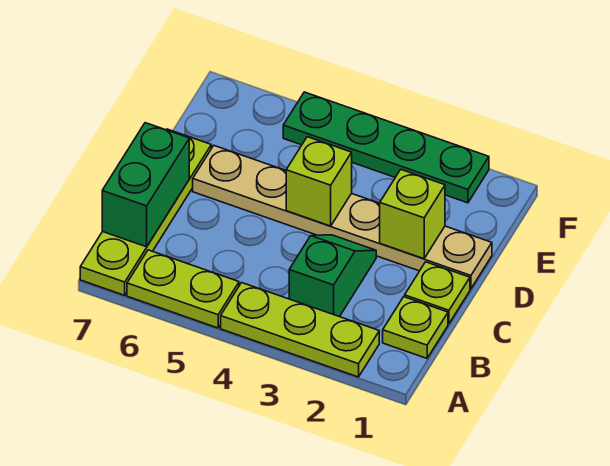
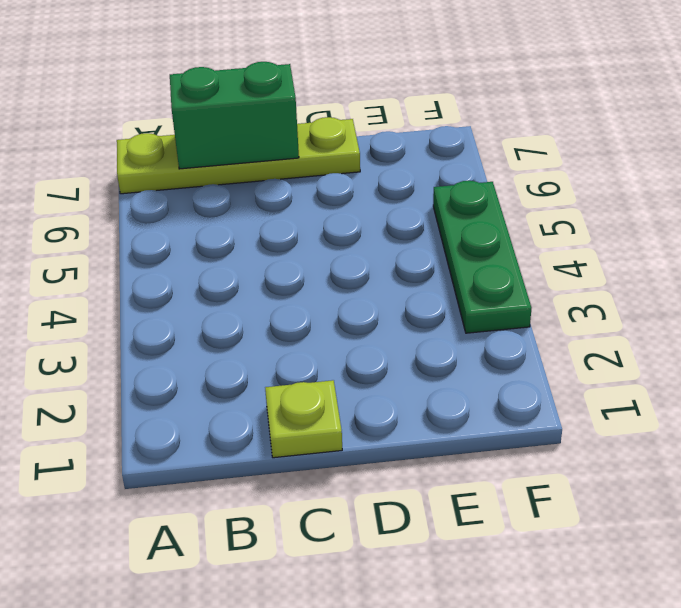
green plate F3:F5 level 1 -> green plate F2:F5 level 1
none -> lime plate A2:A4 level 1
none -> lime plate A5:A6 level 1

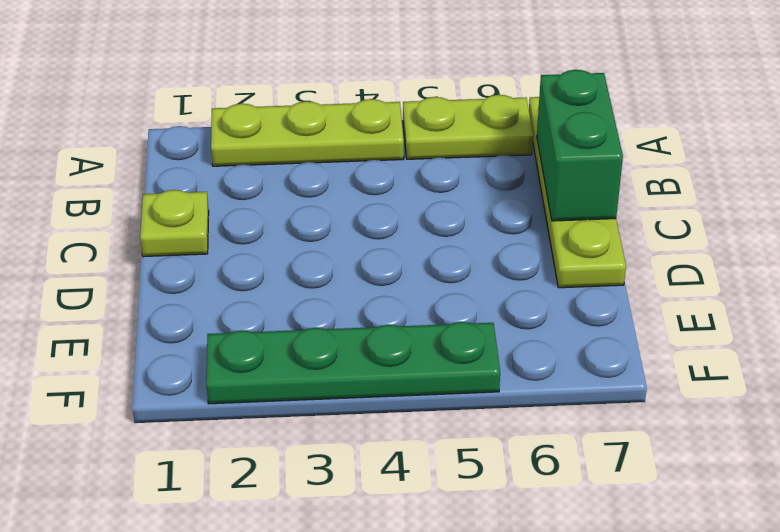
none -> lime plate B1 level 1
none -> green slope B3:C3 level 1 top B

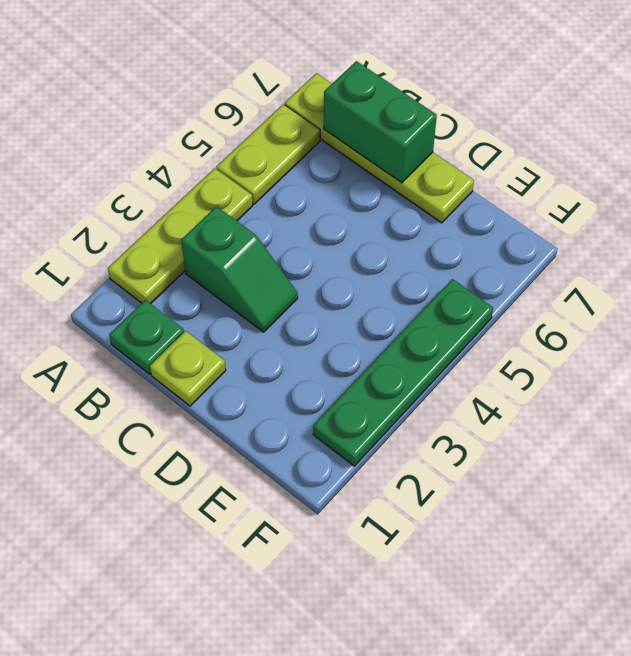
green plate B1 level 1 -> lime plate B1 level 1
none -> tan plate D1:D6 level 1
none -> lime brick D2 level 2

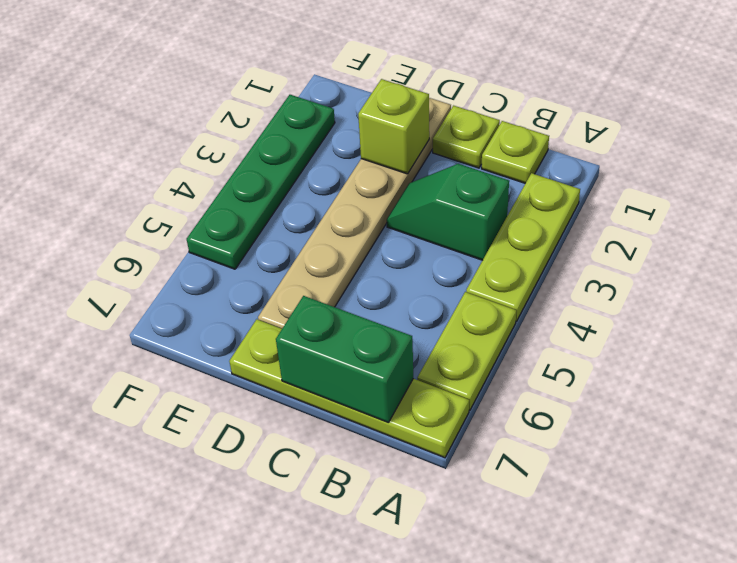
none -> lime brick D4 level 2

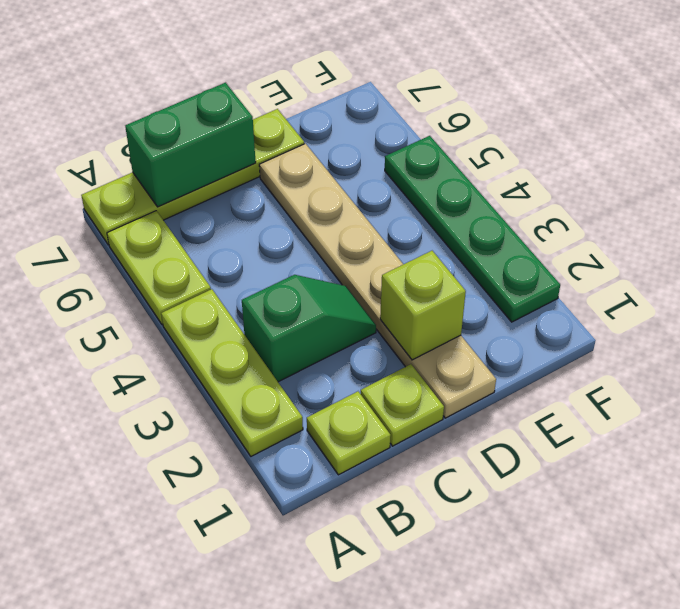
none -> lime brick D4 level 2

